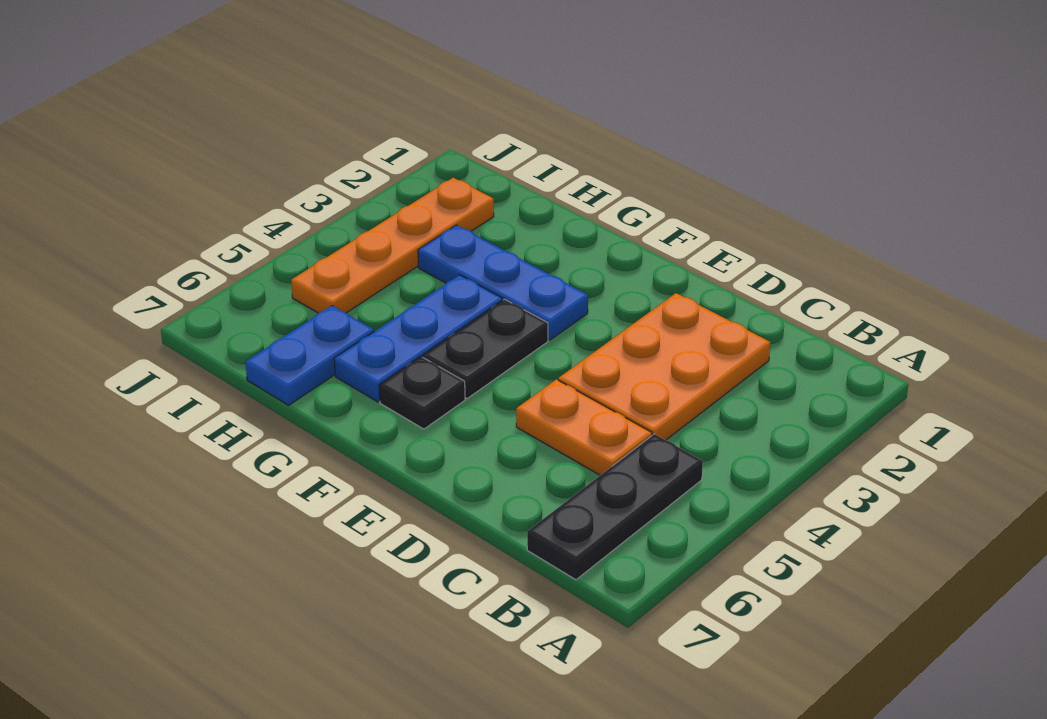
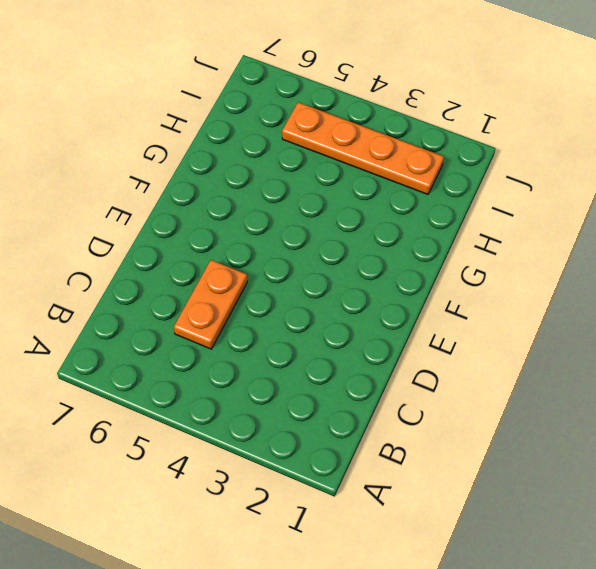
none -> black plate B5:B7 level 1
none -> orange plate C2:D4 level 1

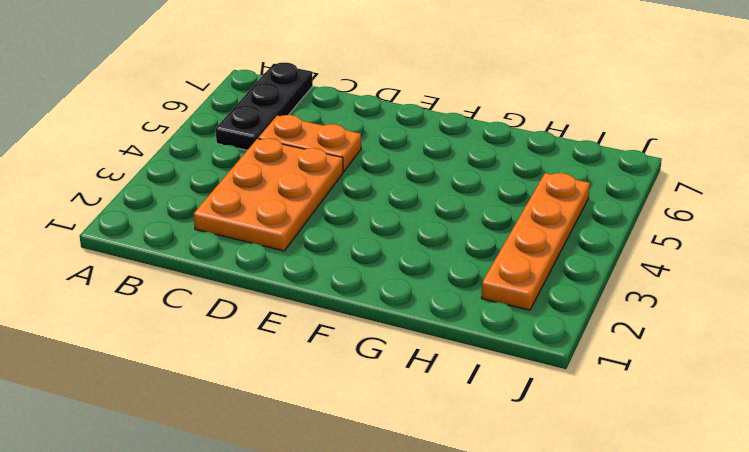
none -> blue plate F3:H3 level 1
none -> black plate F4:F5 level 1

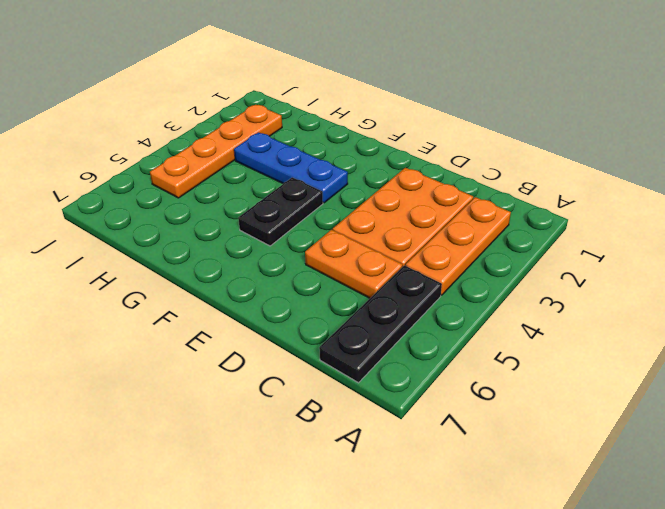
orange plate B2:B4 level 1 -> none
none -> black plate F6 level 1
none -> blue plate G4:G6 level 1

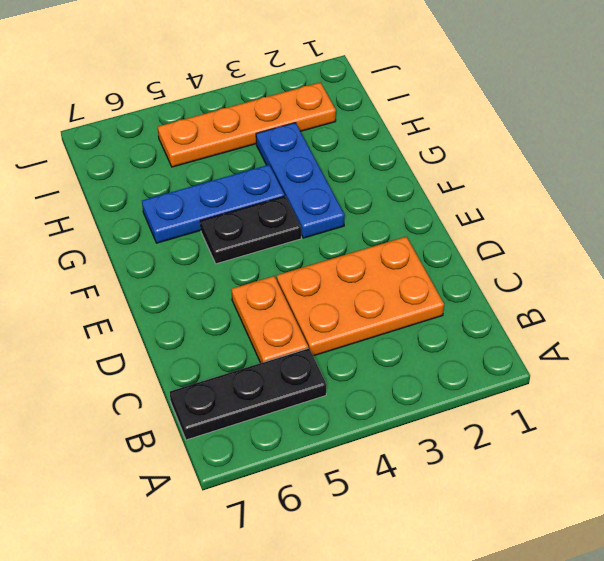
none -> black plate F6 level 1
none -> blue plate H6:H7 level 1

